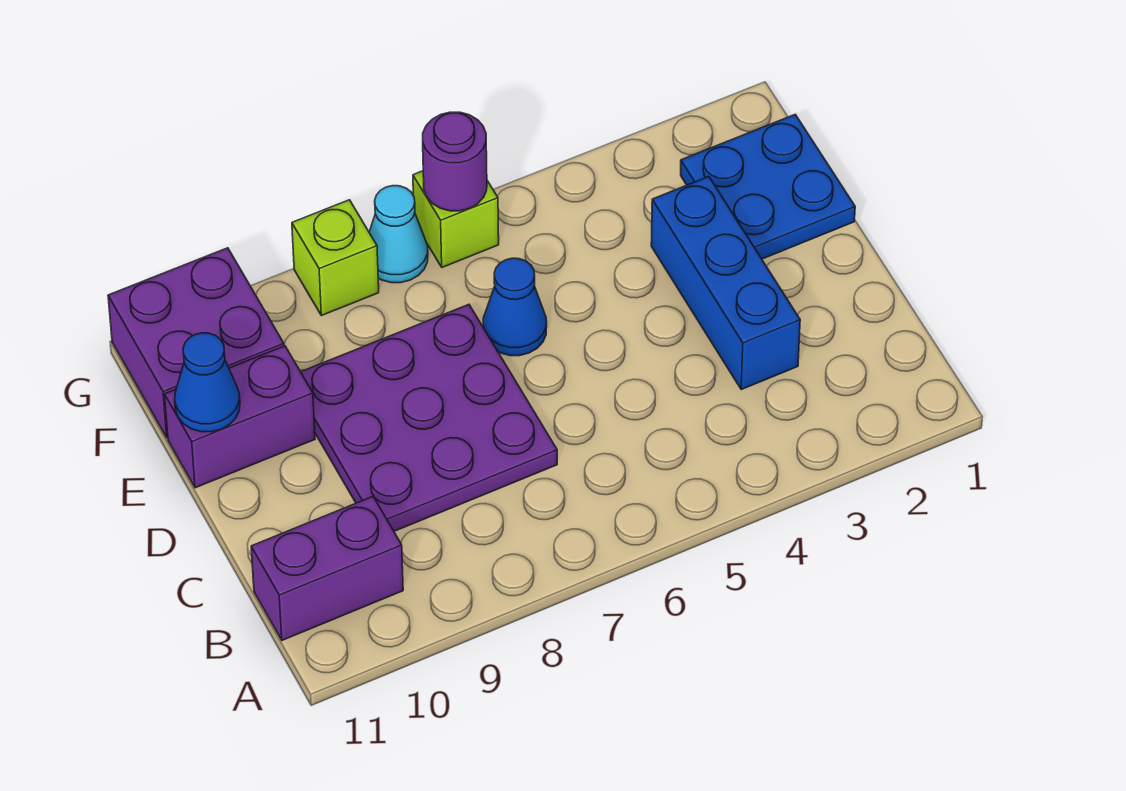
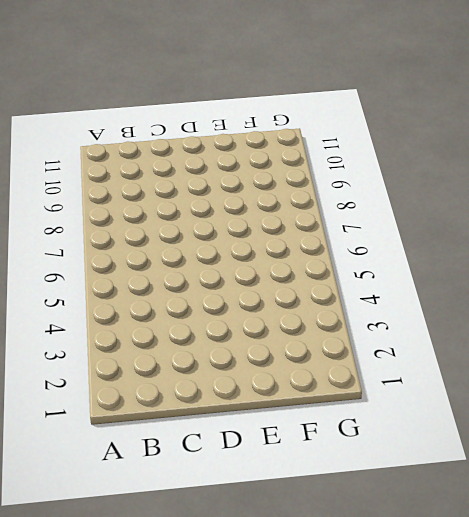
none -> purple brick B10:B11 level 1
none -> blue brick C3:E3 level 1
none -> purple plate C7:E9 level 1

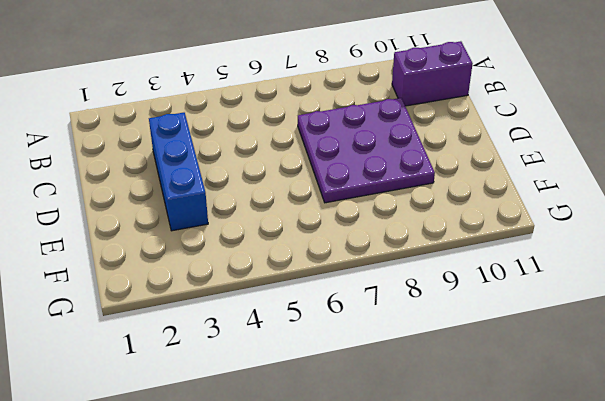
none -> blue plate E1:F2 level 1
none -> blue cone E6 level 1
none -> purple brick E10:E11 level 1

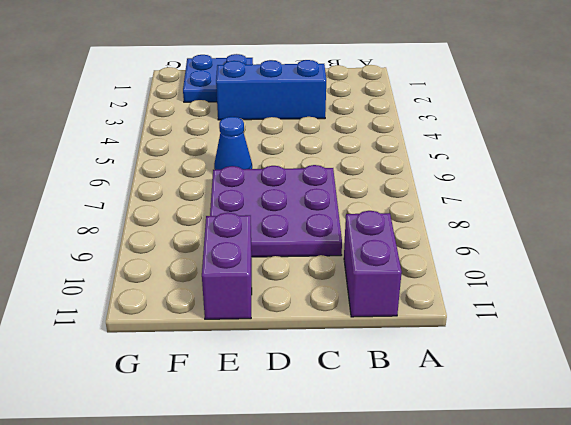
none -> purple brick F10:G11 level 1
none -> lime brick G6 level 1
none -> cyan cone G7 level 1

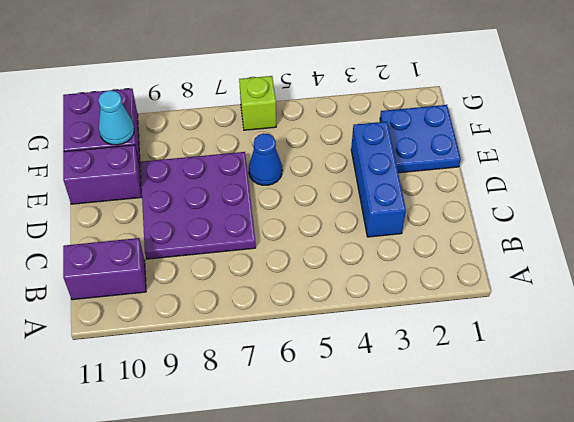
cyan cone F10 level 2 -> cyan cone G7 level 1
none -> lime brick G8 level 1
none -> blue cone E11 level 2
none -> purple round brick G6 level 2

